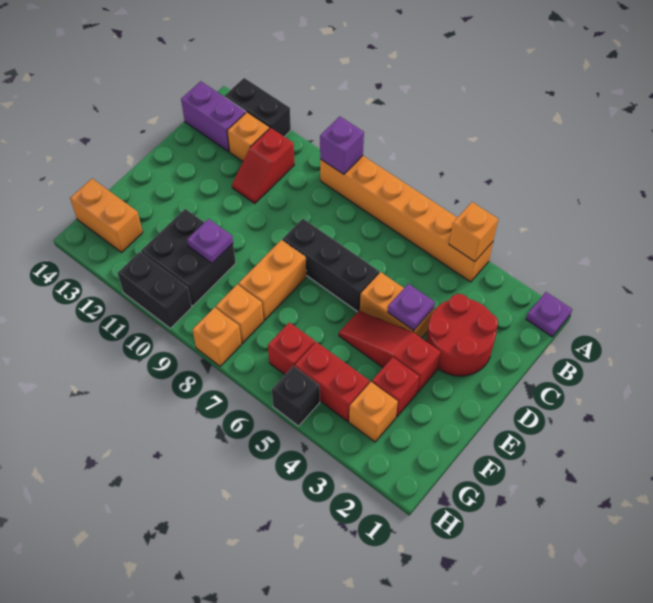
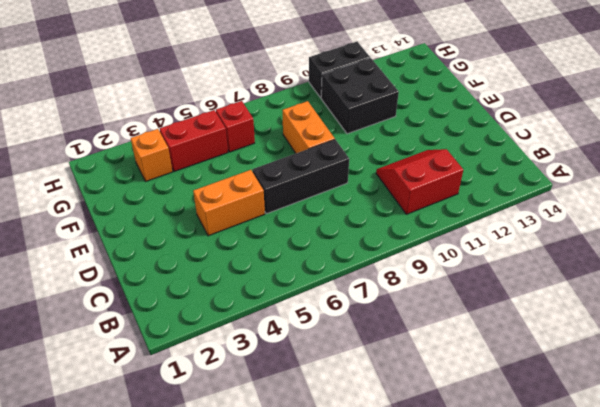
red slope B10:C11 level 1 top B -> red slope B11:C11 level 1 top B
none -> purple plate A1 level 1
none -> orange brick A4:A9 level 1
none -> black brick A12:A13 level 1

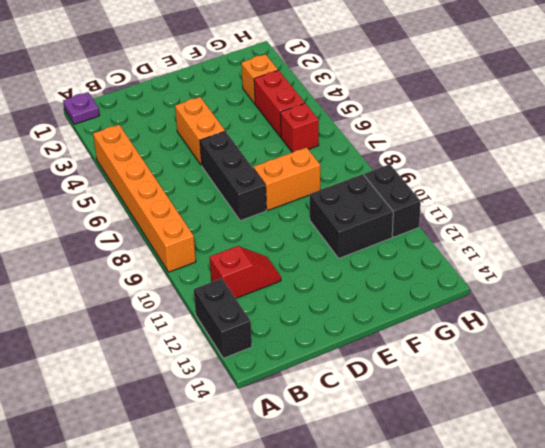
none -> orange brick B12 level 1
none -> purple brick B13:B14 level 1
none -> red round brick C2:D3 level 1

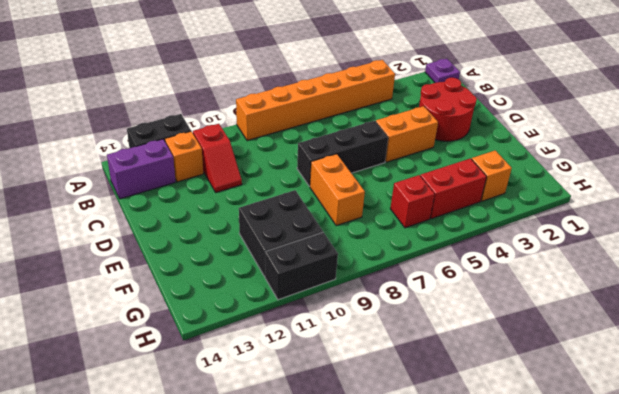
none -> red slope E3:E5 level 1 top 3
none -> red brick F3 level 1
none -> orange brick G8 level 1

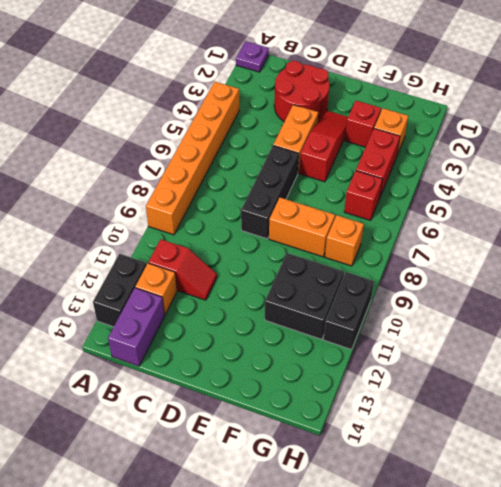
red slope E3:E5 level 1 top 5 -> red slope E3:E5 level 1 top 3
none -> orange brick G13:G14 level 1
none -> black brick H5 level 1
none -> orange brick H8 level 1

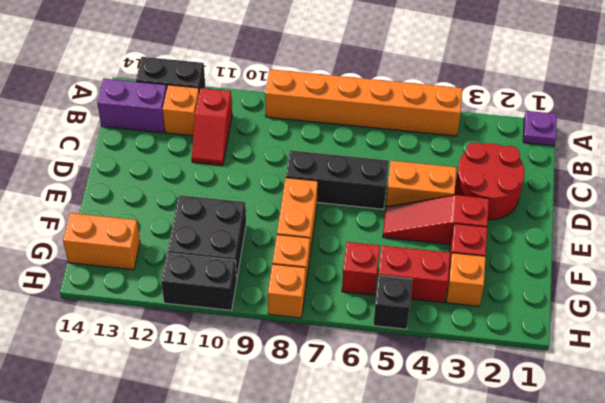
none -> orange brick A4 level 2
none -> purple brick A9 level 2
none -> purple plate D4 level 2

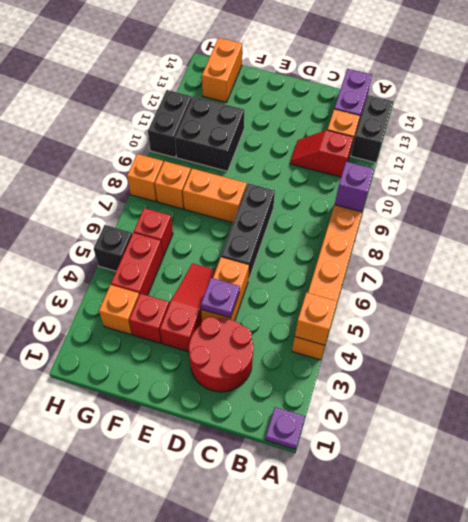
none -> purple plate F10 level 2

